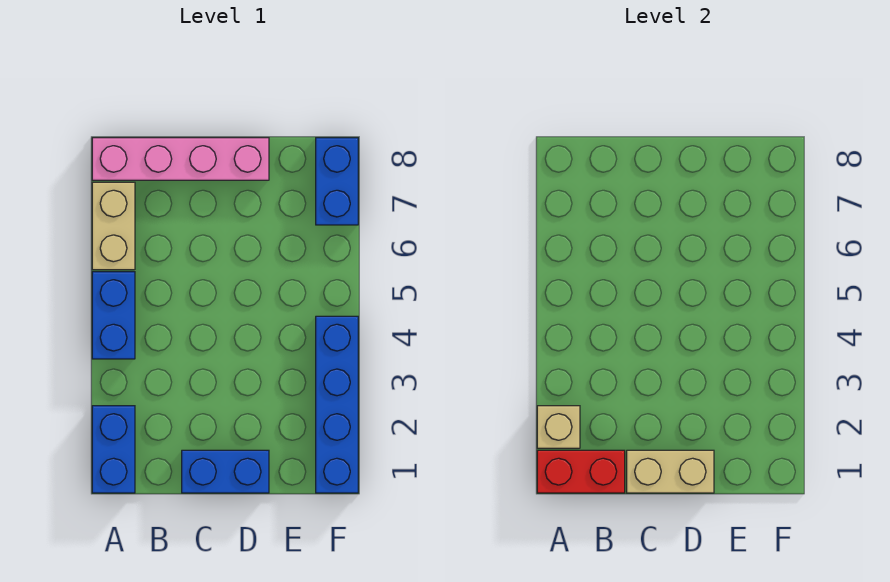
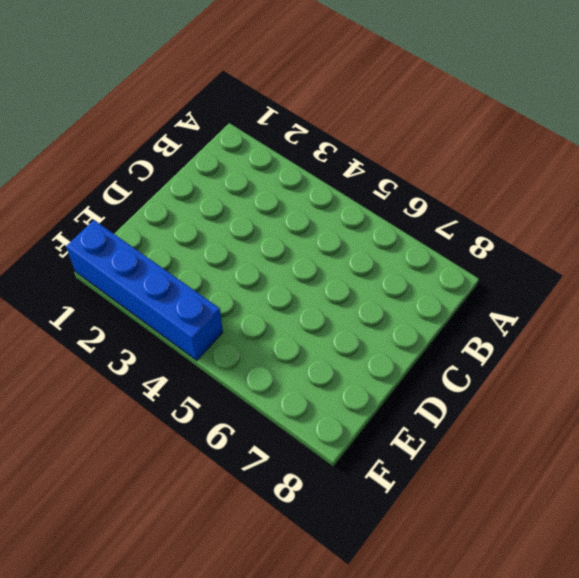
none -> blue brick A1:A2 level 1
none -> blue brick A4:A5 level 1

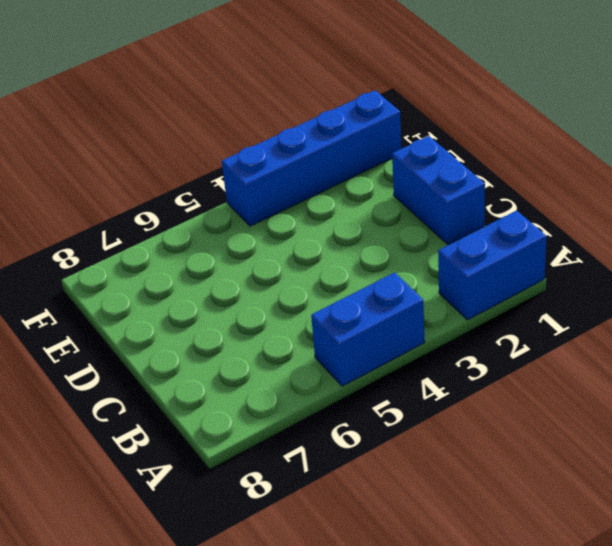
none -> tan brick A6:A7 level 1
none -> pink brick A8:D8 level 1

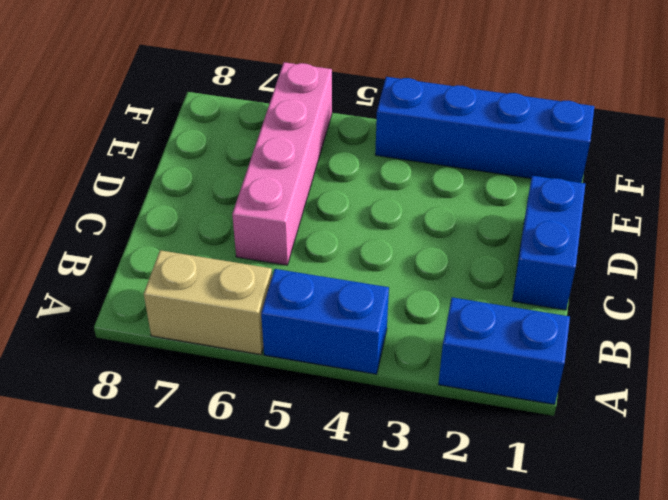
pink brick C6:F6 level 1 -> pink brick A8:D8 level 1
none -> blue brick F7:F8 level 1
none -> red brick A1:B1 level 2

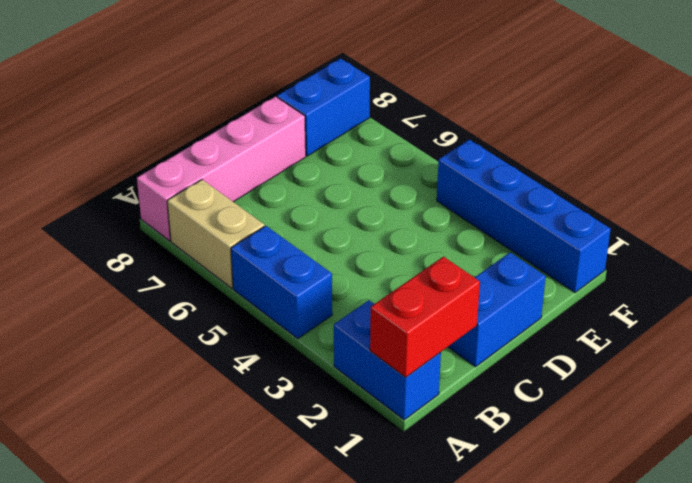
blue brick E8:F8 level 1 -> blue brick F7:F8 level 1
none -> tan brick A2 level 2
none -> tan brick C1:D1 level 2

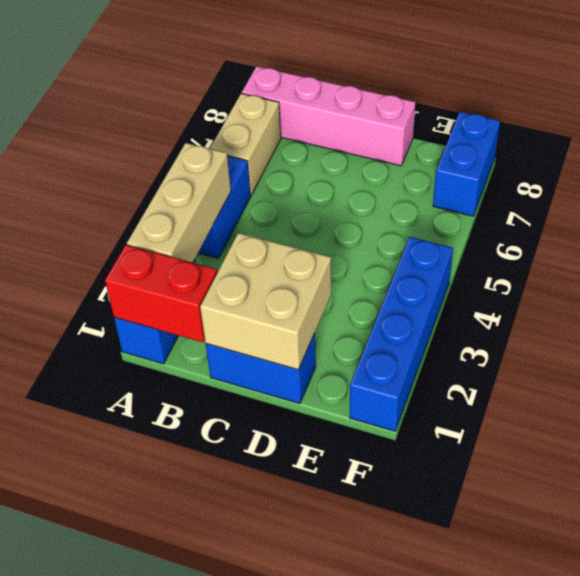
tan brick A2:A4 level 2 -> tan brick A2 level 2
tan brick C1:D2 level 2 -> tan brick C1:D1 level 2

